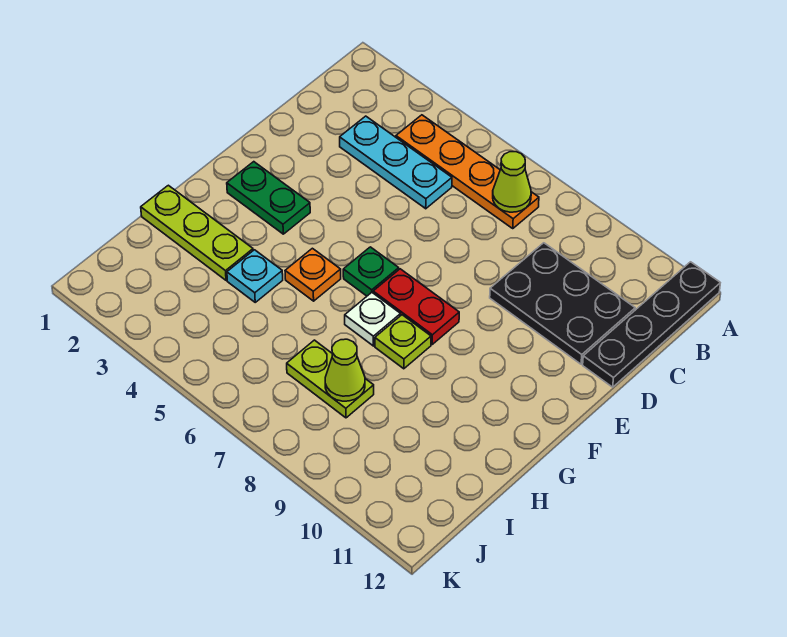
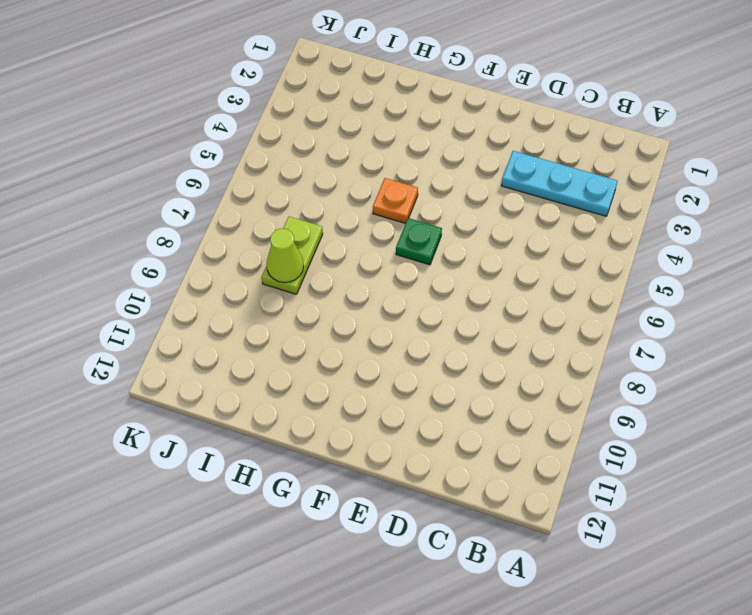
cyan plate B3:D3 level 1 -> cyan plate C3:C5 level 1
none -> black plate A12:D12 level 1
none -> orange plate B4:B7 level 1
none -> black plate C9:D11 level 1

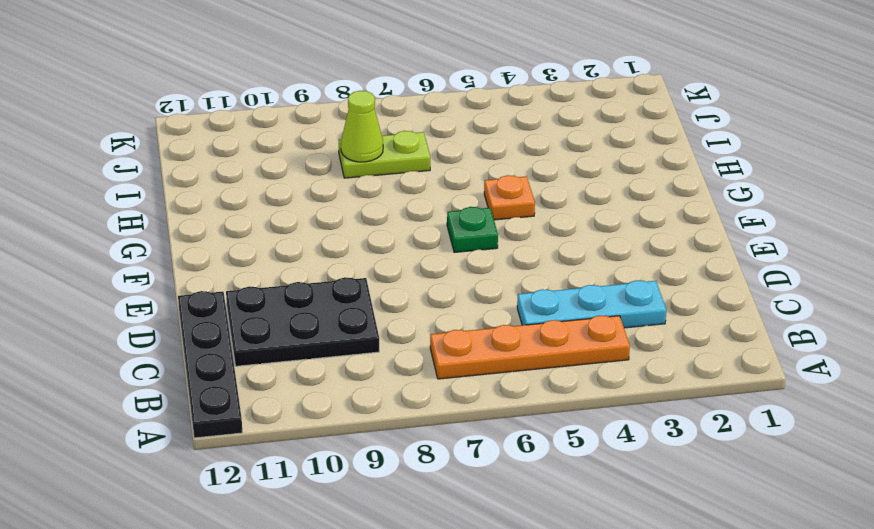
none -> green plate F2:F3 level 1
none -> red plate F7:F8 level 1
none -> white plate G7 level 1

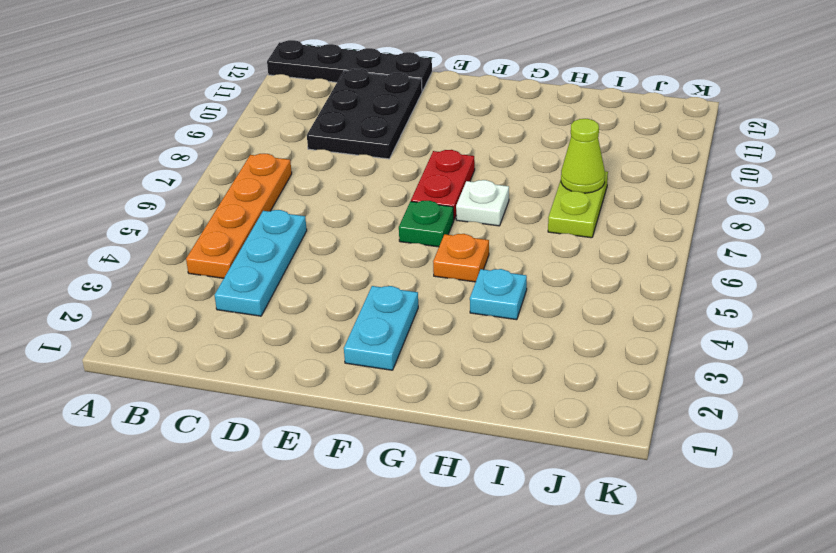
cyan plate F2:F3 level 1 -> green plate F2:F3 level 1
none -> lime plate G8 level 1
none -> lime plate H1:H3 level 1
none -> lime cone B7 level 2

